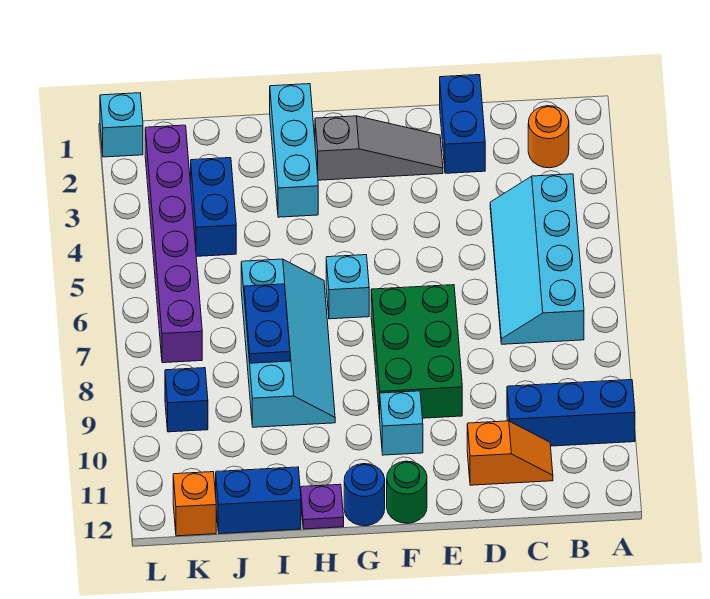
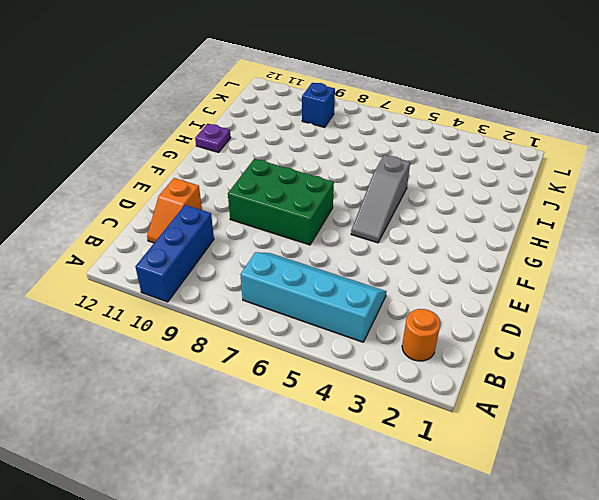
grey slope F5:H5 level 1 top H -> grey slope E2:G2 level 1 top G
none -> blue brick D1:D2 level 1
none -> cyan brick F10 level 1
none -> green round brick F12 level 1

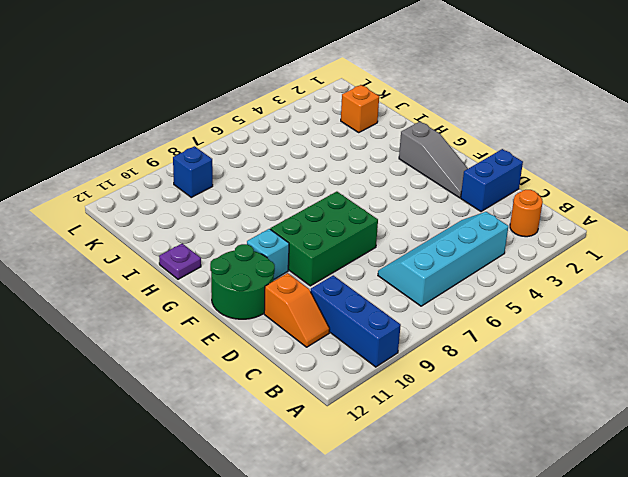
green round brick E11:F12 level 1 -> green round brick F12 level 1
orange brick J2 level 1 -> orange brick K12 level 1
none -> cyan brick G6 level 1
none -> blue round brick G12 level 1
none -> cyan brick H1:H3 level 1

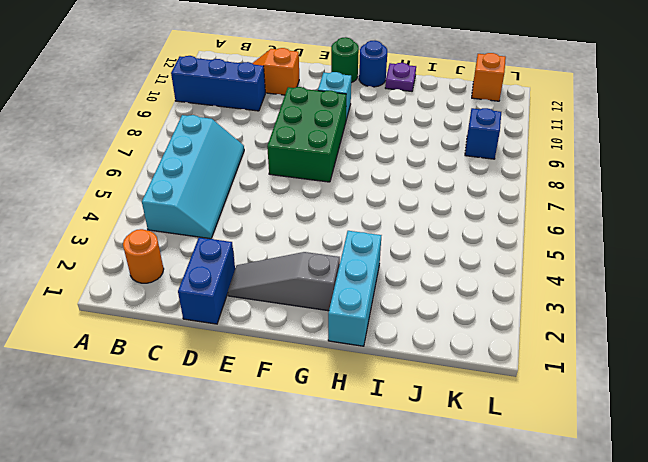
none -> cyan brick G6 level 1
none -> cyan slope H6:I9 level 1 top I
none -> blue brick I12:J12 level 1

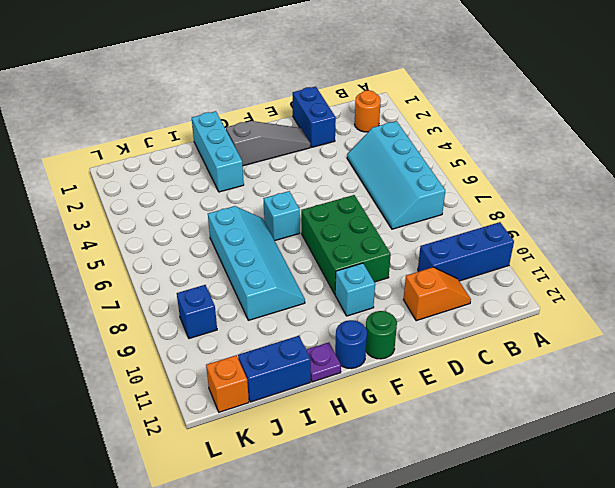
none -> blue brick J3:J4 level 1
none -> purple brick K2:K7 level 1
none -> cyan brick L1 level 1

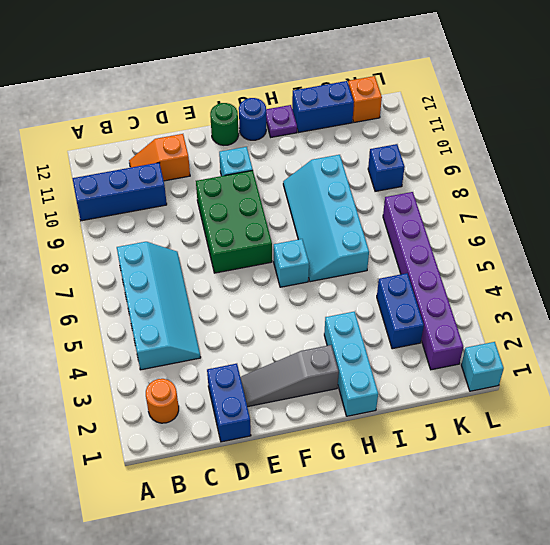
none -> blue plate I7:I8 level 2

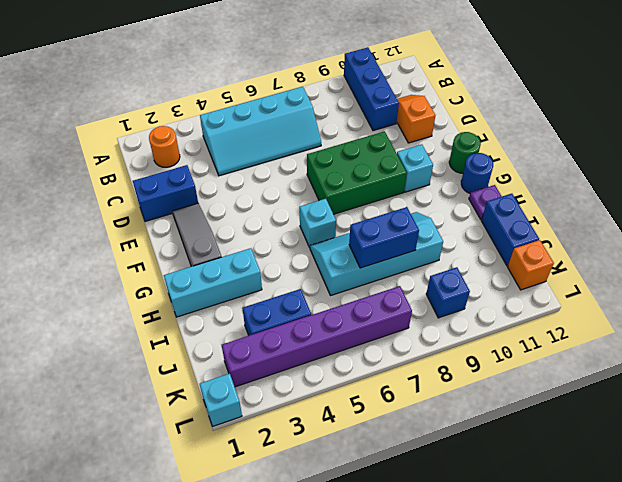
blue brick I7:I8 level 2 -> blue plate I7:I8 level 2

